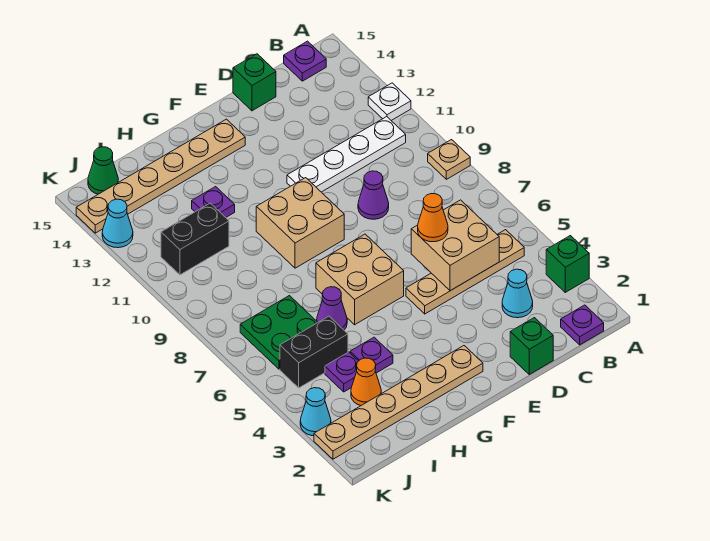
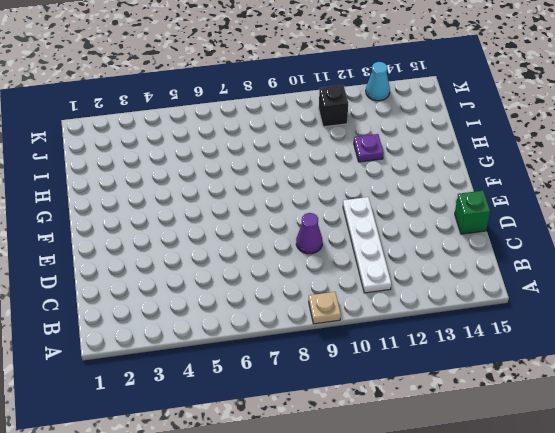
black brick J11 level 1 -> black brick I11:J11 level 1
none -> green brick A3 level 1
none -> white plate A12 level 1
none -> purple plate B1 level 1

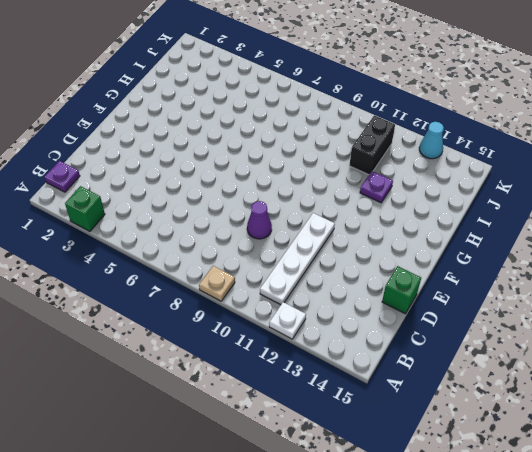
none -> tan plate B5:E5 level 1
none -> purple plate B15 level 1
none -> cyan cone C3 level 1

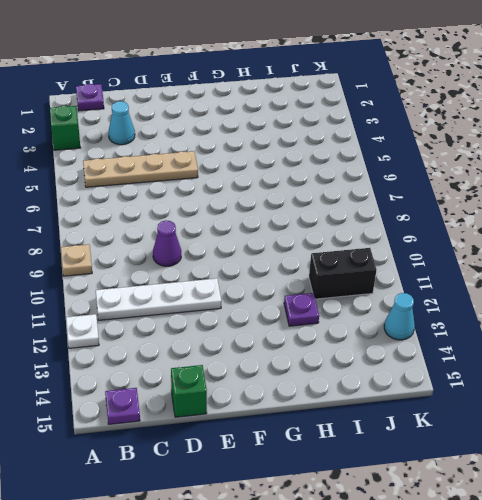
none -> green brick D1 level 1
none -> tan plate F2:K2 level 1
none -> tan brick F6:G7 level 1

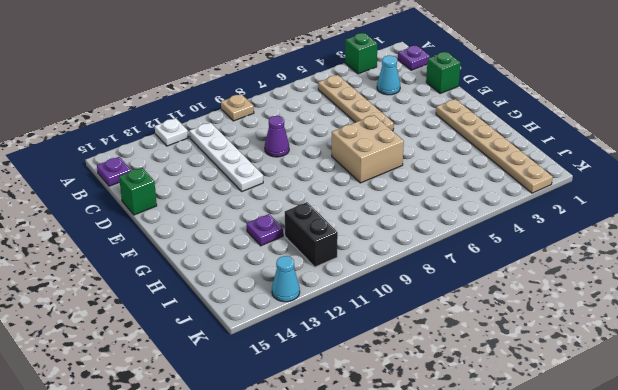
none -> tan brick F9:G10 level 1
none -> tan plate F14:K14 level 1
none -> purple plate H4 level 1

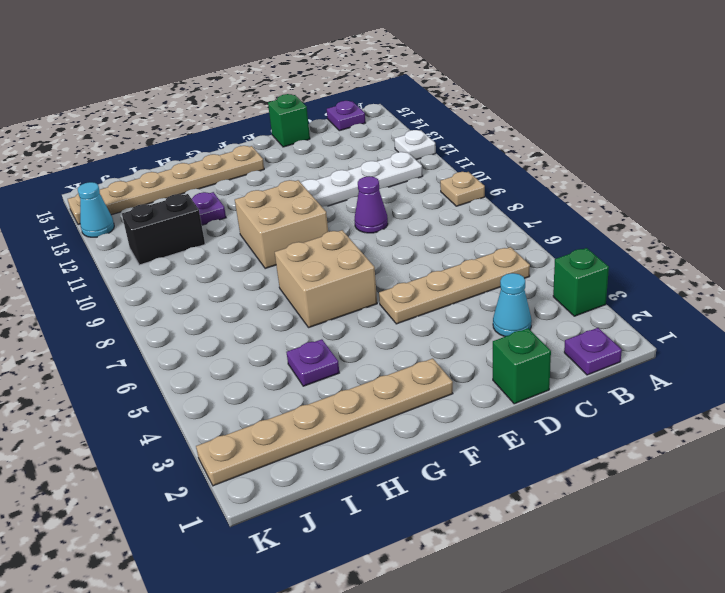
none -> purple cone H6 level 1
none -> orange cone I3 level 1
none -> purple plate I4 level 1

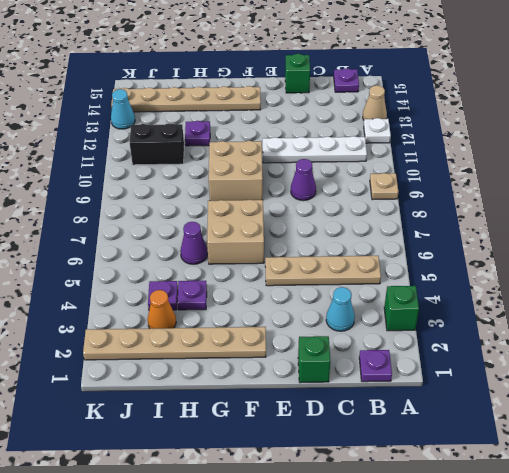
tan cone A13 level 1 -> none
none -> black brick I5:J5 level 1
none -> green plate I6:J7 level 1
none -> green cone J15 level 1

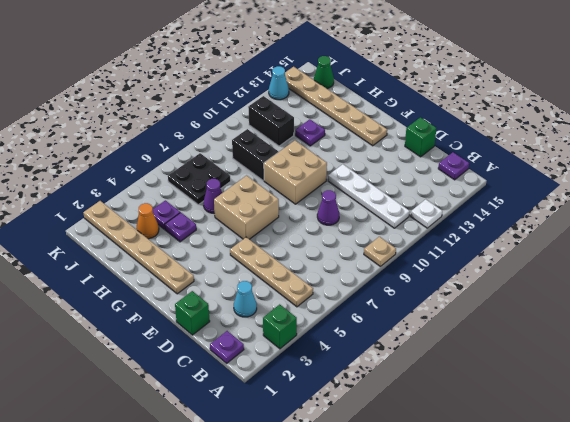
black brick H9:I9 level 1 -> black brick I5:J5 level 1
black plate I6:J7 level 1 -> green plate I6:J7 level 1
none -> cyan cone K3 level 1
none -> tan brick C5:D6 level 2
none -> orange cone D6 level 3

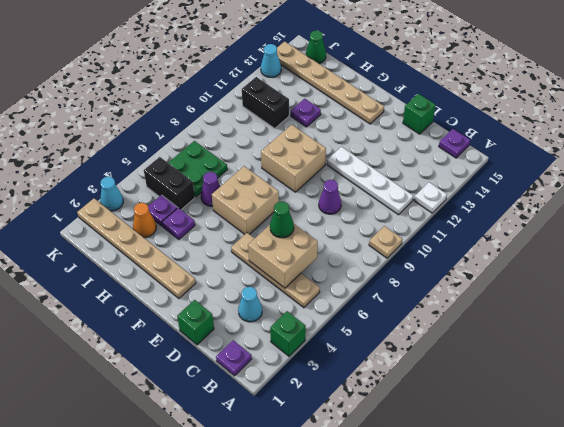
green cone D6 level 3 -> orange cone D6 level 3

